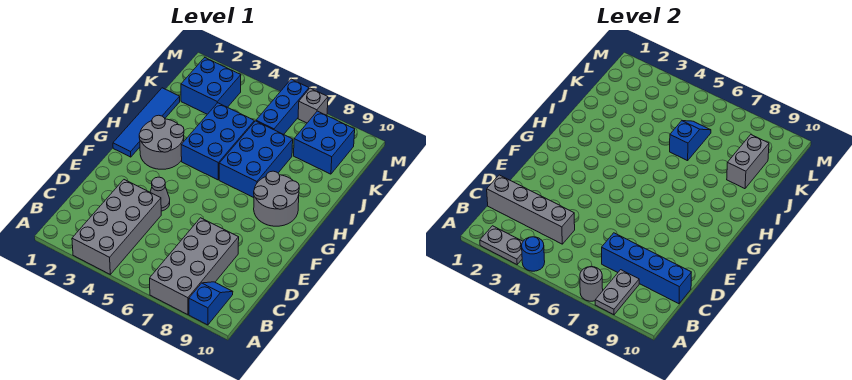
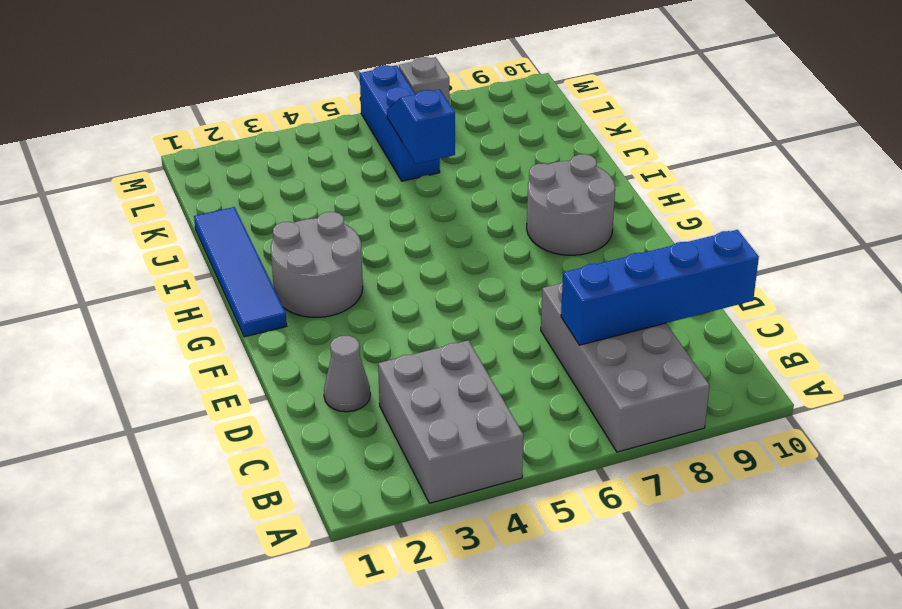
grey brick A3:C4 level 1 -> grey brick A3:D4 level 1
grey cone D2 level 1 -> grey cone E4 level 1
none -> blue slope A9:B9 level 1 top A
none -> blue brick H4:J5 level 1
none -> blue brick H6:J7 level 1

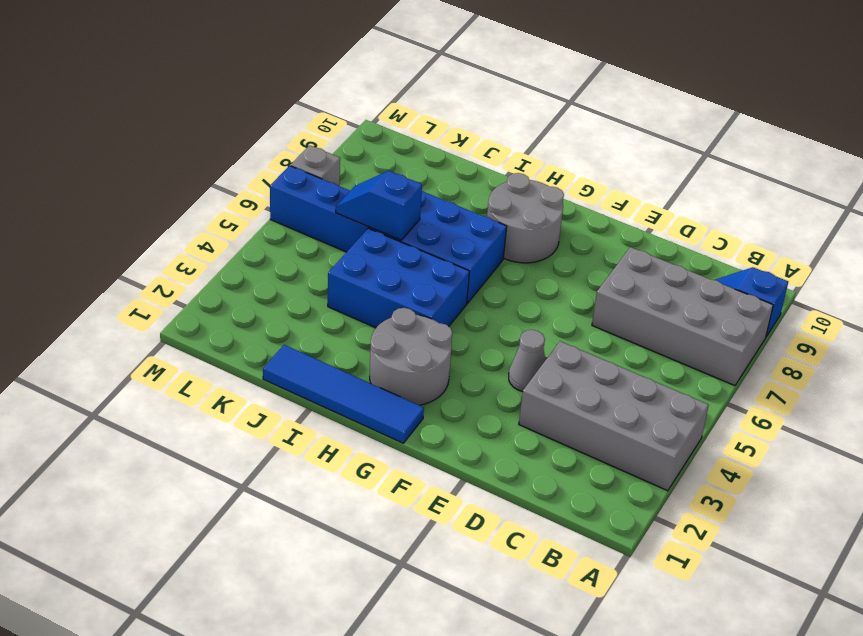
none -> blue brick K2:L3 level 1
none -> blue brick K8:L9 level 1
none -> grey plate A2:A3 level 2

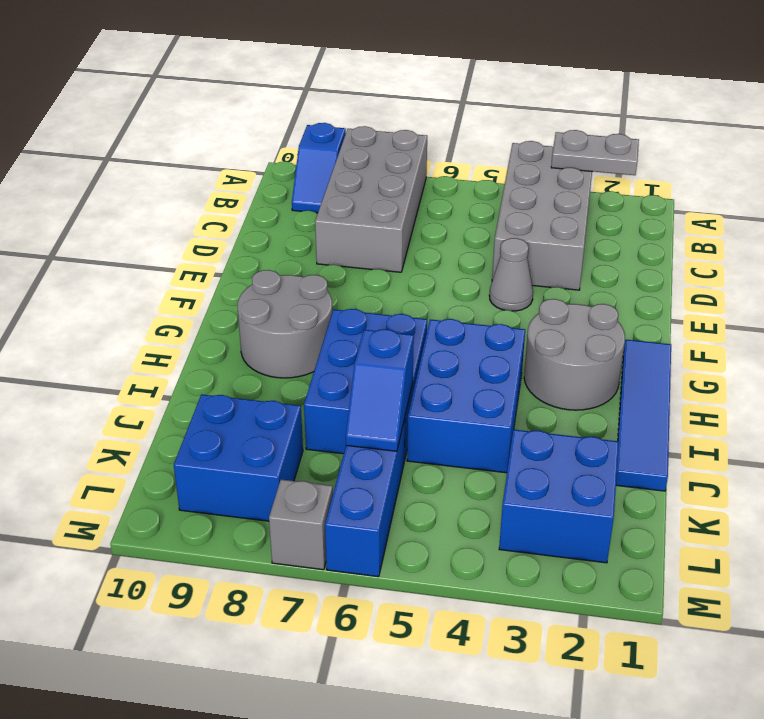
none -> blue round brick A4 level 2
none -> grey round brick A7 level 2
none -> grey plate A8:B8 level 2

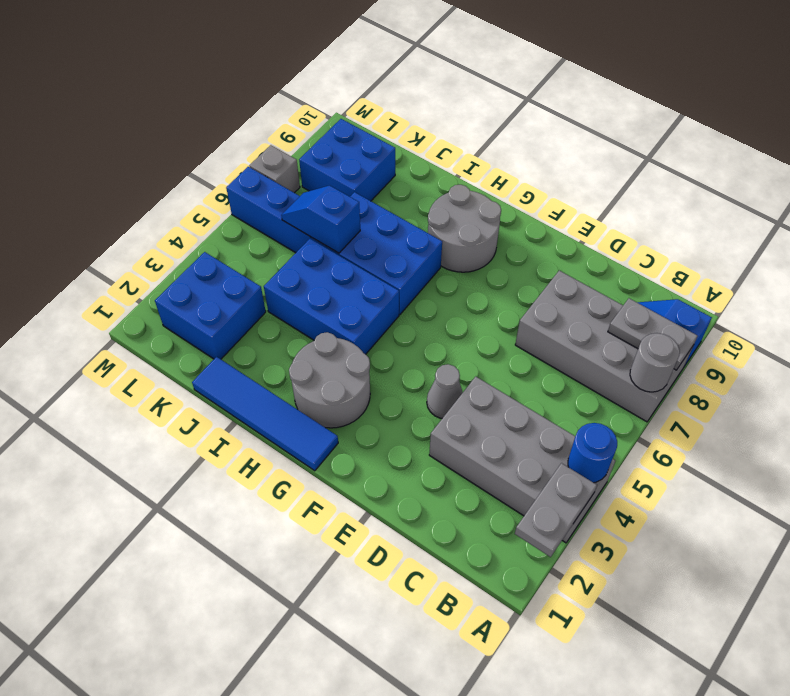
none -> grey brick C1:C4 level 2
none -> blue brick C7:C10 level 2
none -> grey brick J9:K9 level 2

